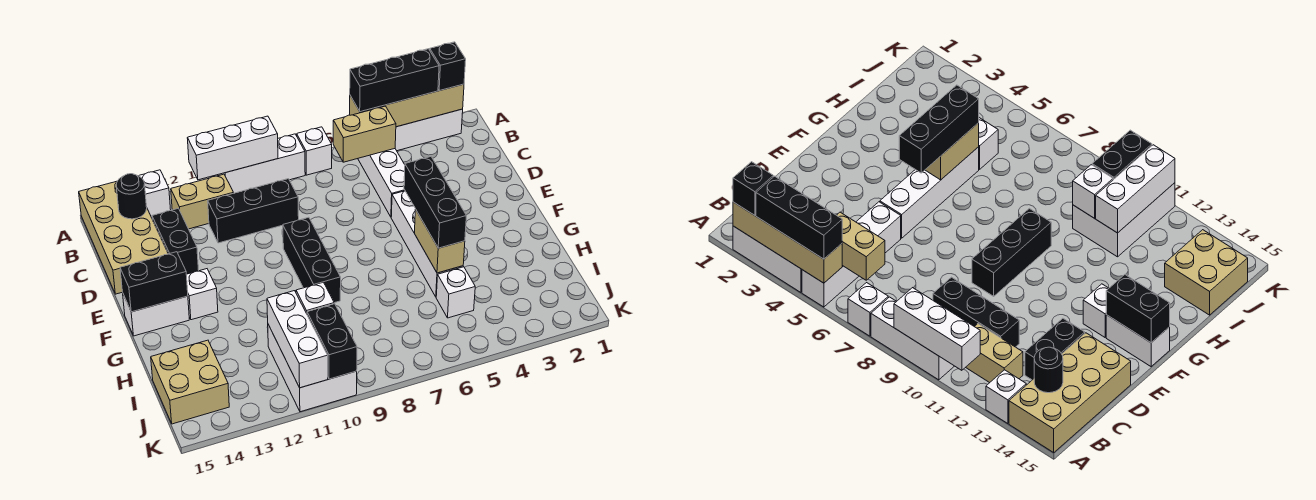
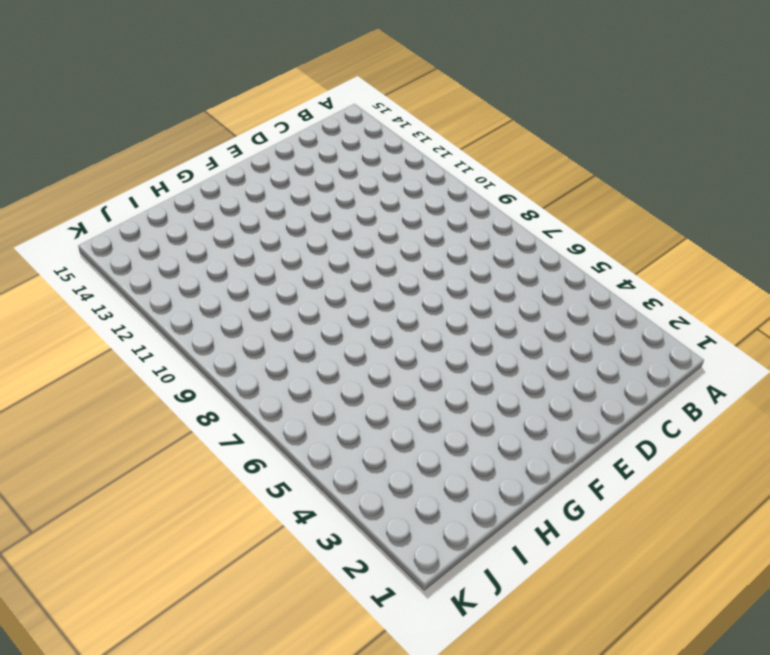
none -> white brick A2:A4 level 1
none -> white brick A5:D5 level 1
none -> white brick A7 level 1

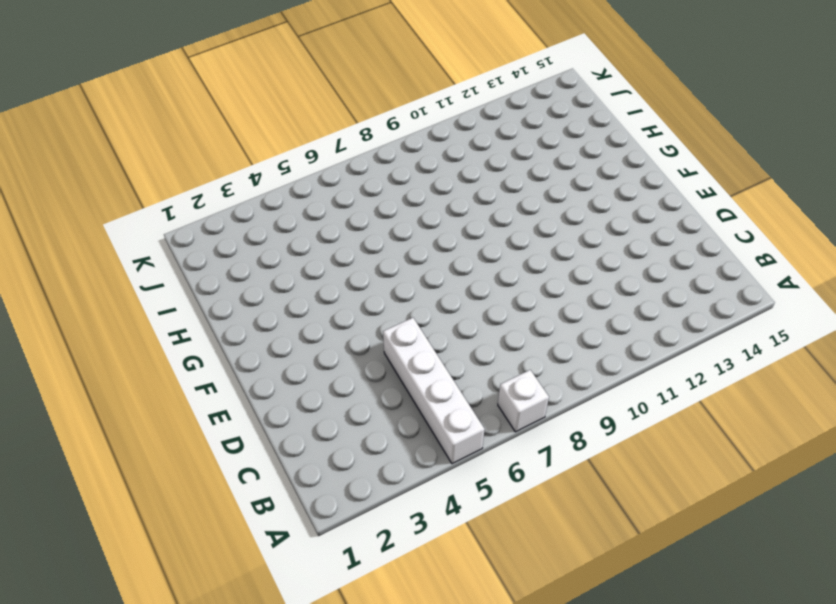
none -> white brick A2:A4 level 1
none -> white brick A8:A10 level 1
none -> white brick A13 level 1

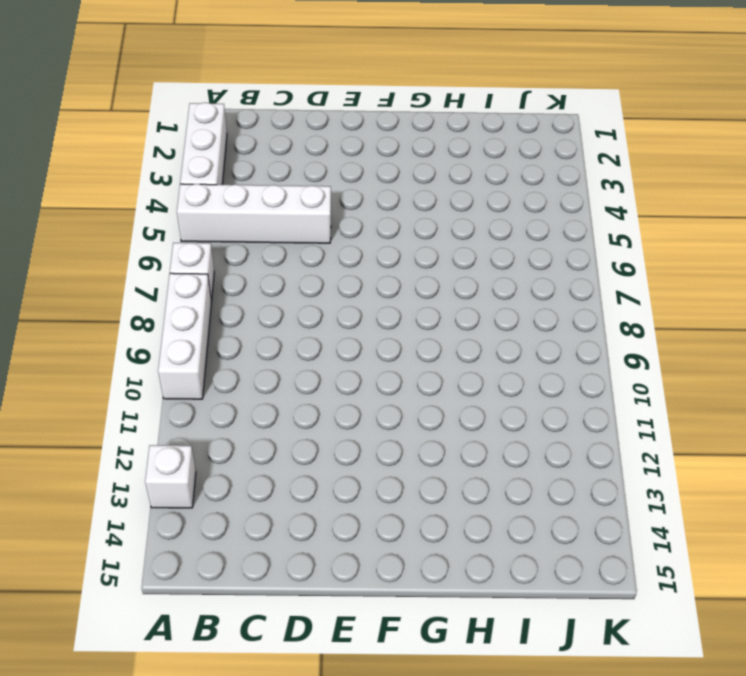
none -> tan brick A14:D15 level 1
none -> tan brick B11:B12 level 1
none -> black brick C9:C11 level 1

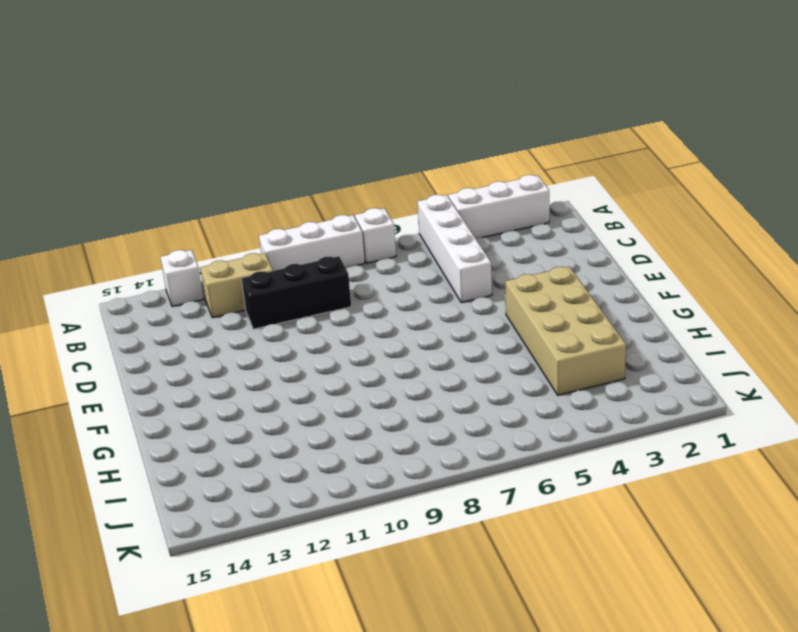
tan brick F3:I4 level 1 -> tan brick A14:D15 level 1
none -> black brick C13:D13 level 1
none -> white brick E5:H5 level 1
none -> black brick E9:G9 level 1

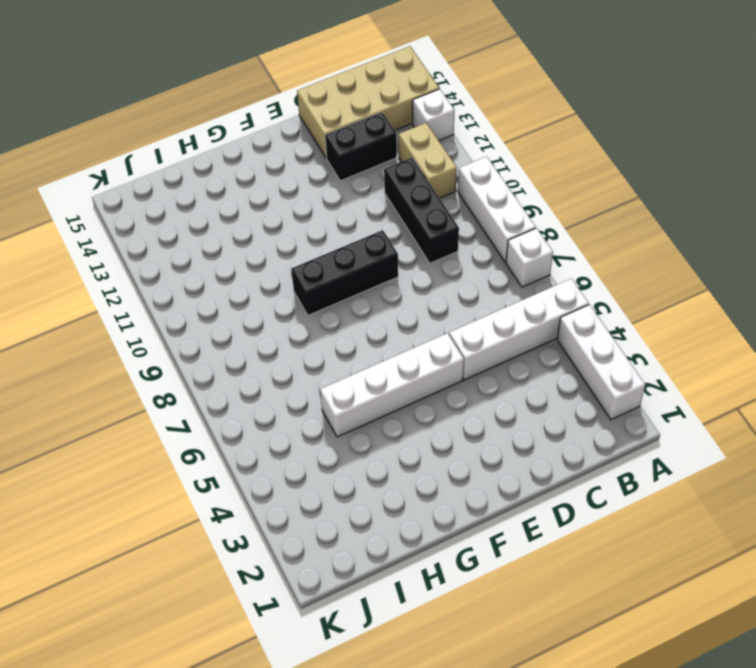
none -> white brick F13 level 1
none -> white brick F14:F15 level 1
none -> white brick I5 level 1

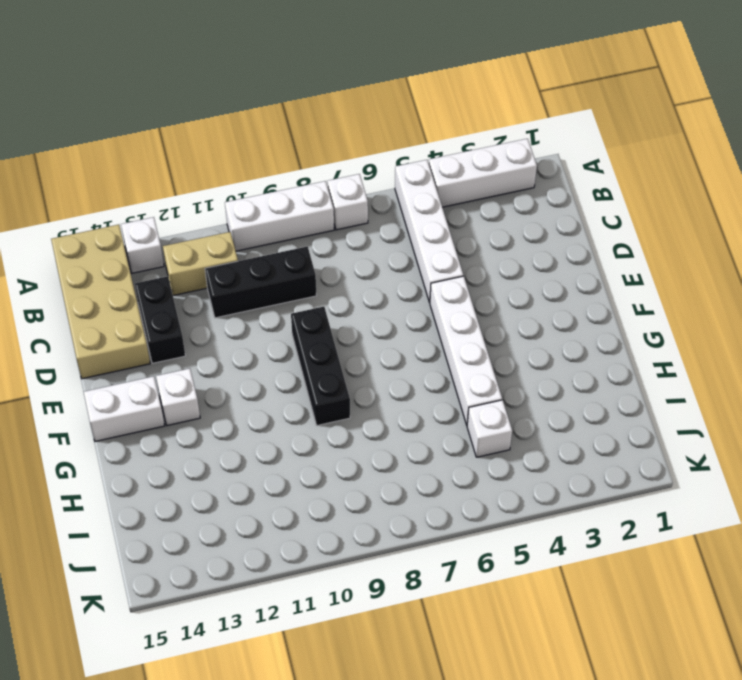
none -> white brick I10:K11 level 1
none -> tan brick I14:J15 level 1
none -> tan brick A2:A5 level 2

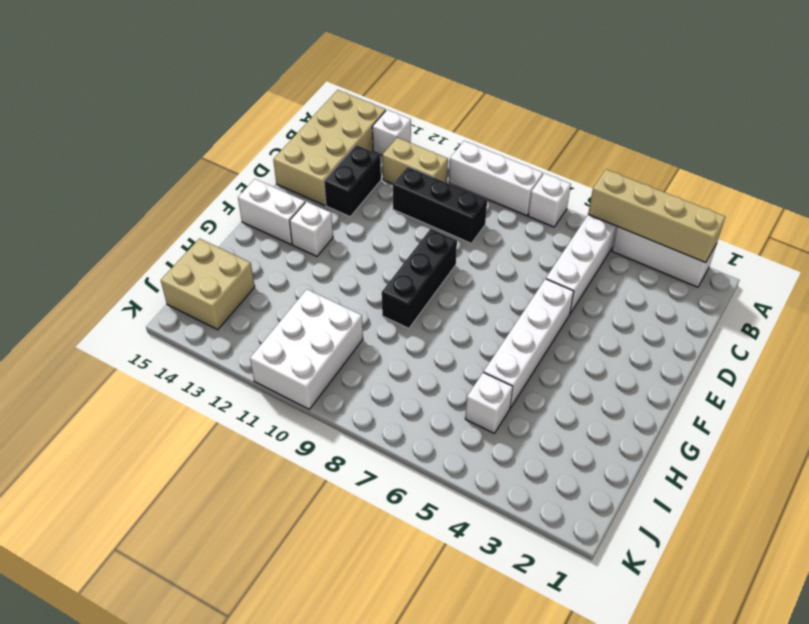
none -> white brick A9:A11 level 2
none -> tan brick B5:B6 level 2
none -> black round brick B14 level 2

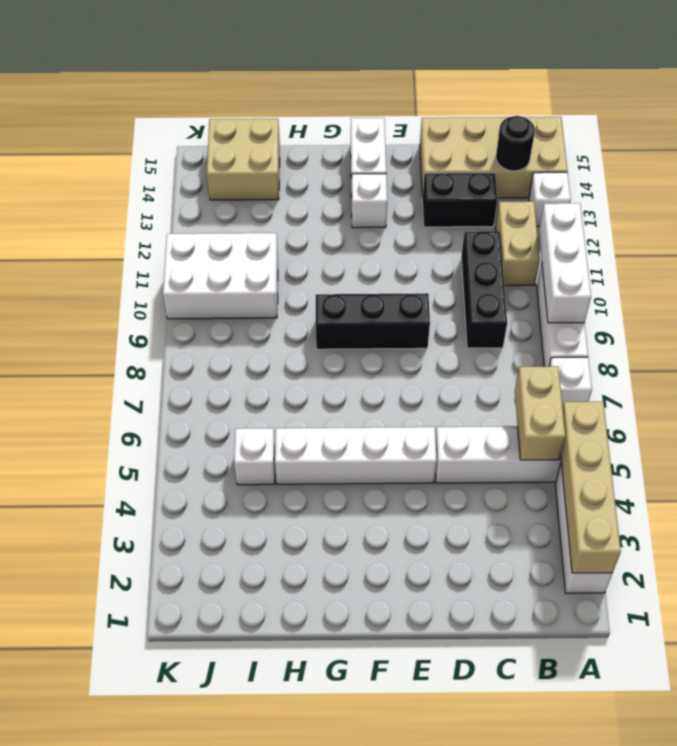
none -> black brick F14:F15 level 2
none -> tan brick G5:H5 level 2
none -> white brick I10 level 2

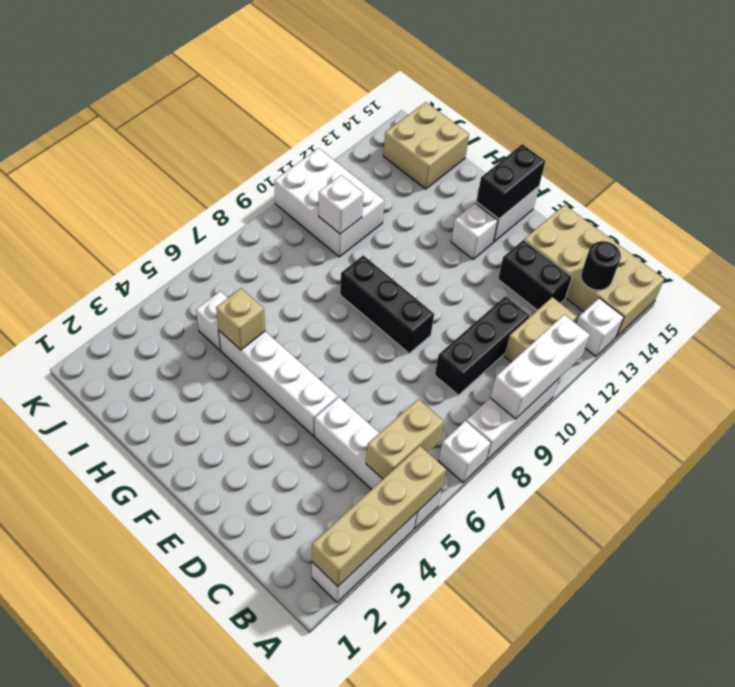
tan brick H5 level 2 -> tan brick G5:H5 level 2
none -> white brick I11:K11 level 2
none -> black brick J10:K10 level 2
none -> black brick A2 level 3

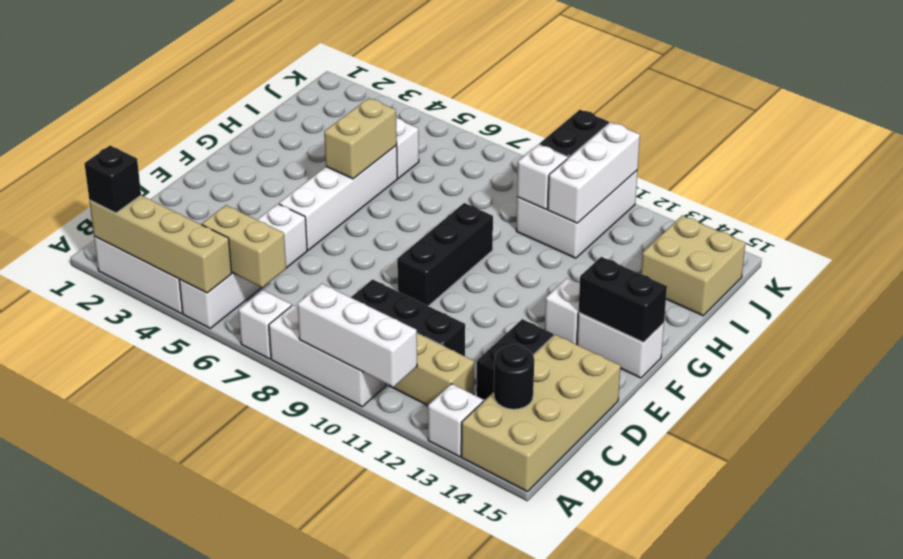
none -> black brick A3:A5 level 3
none -> black brick F5:H5 level 3

